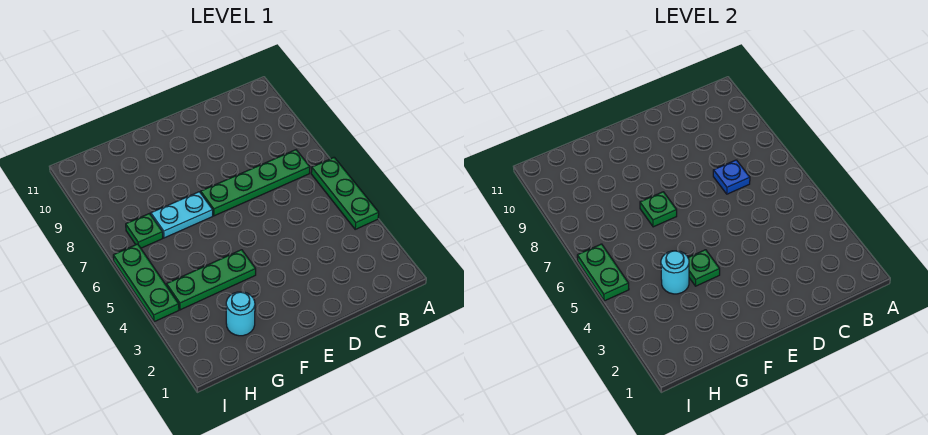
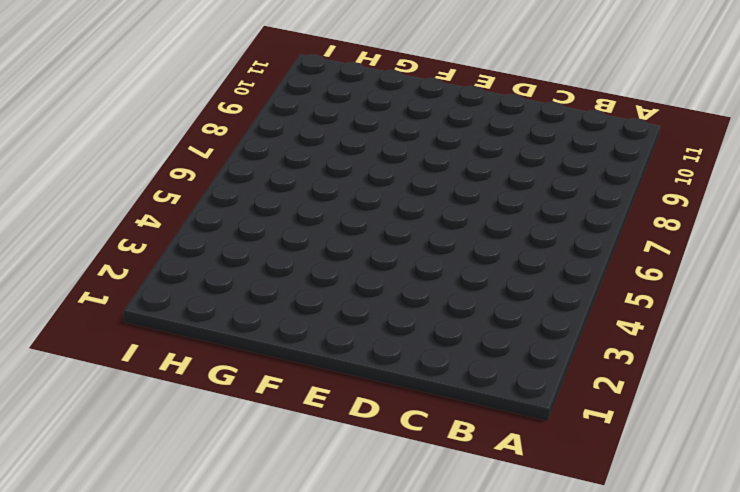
none -> green plate A4:A6 level 1
none -> green plate B7:E7 level 1
none -> green plate F4:H4 level 1

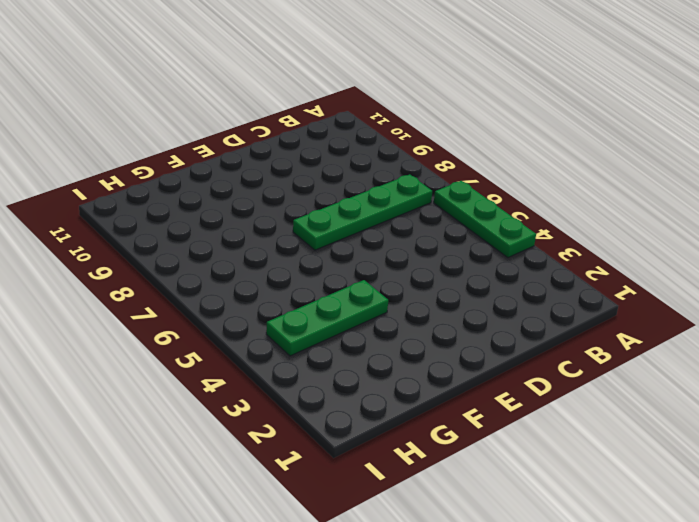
none -> cyan plate F7:G7 level 1
none -> cyan round brick G2 level 1
none -> green plate H7 level 1

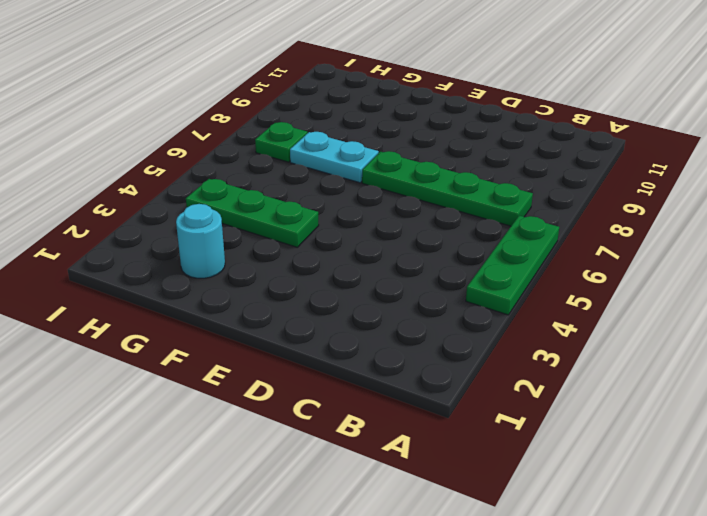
none -> green plate I4:I6 level 1
none -> blue plate C7 level 2
none -> green plate F4 level 2

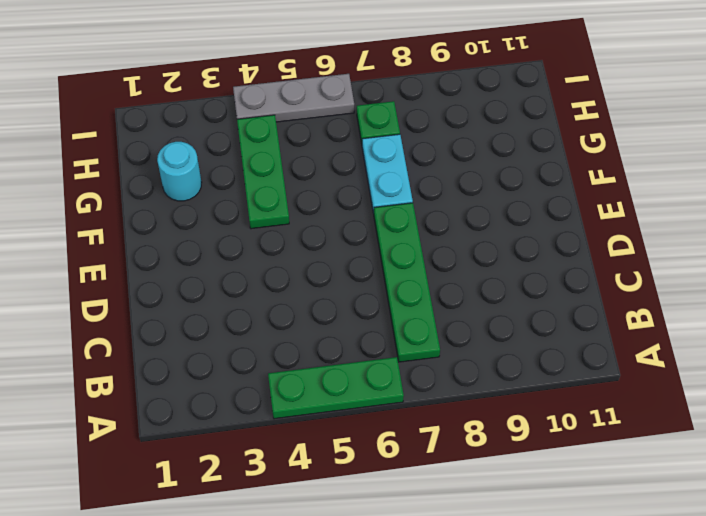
grey plate I4:I6 level 1 -> green plate I4:I6 level 1
none -> blue plate C7 level 2
none -> green plate F4 level 2
none -> green plate F7 level 2

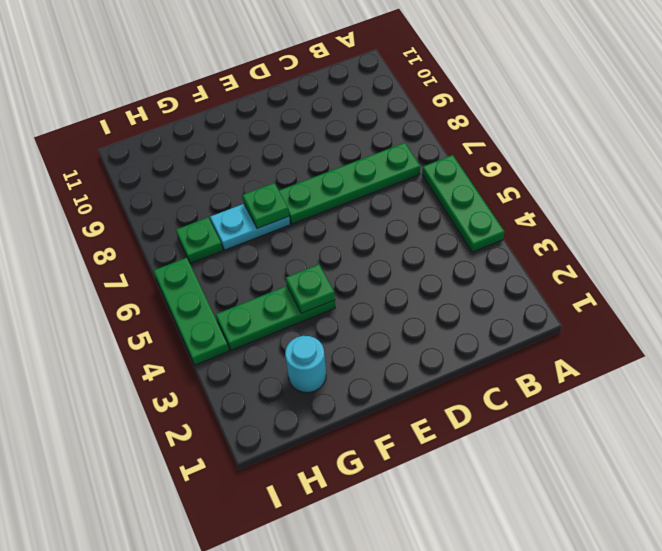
none -> blue plate C7 level 2
none -> cyan round brick G4 level 2
none -> green plate I5:I6 level 2

